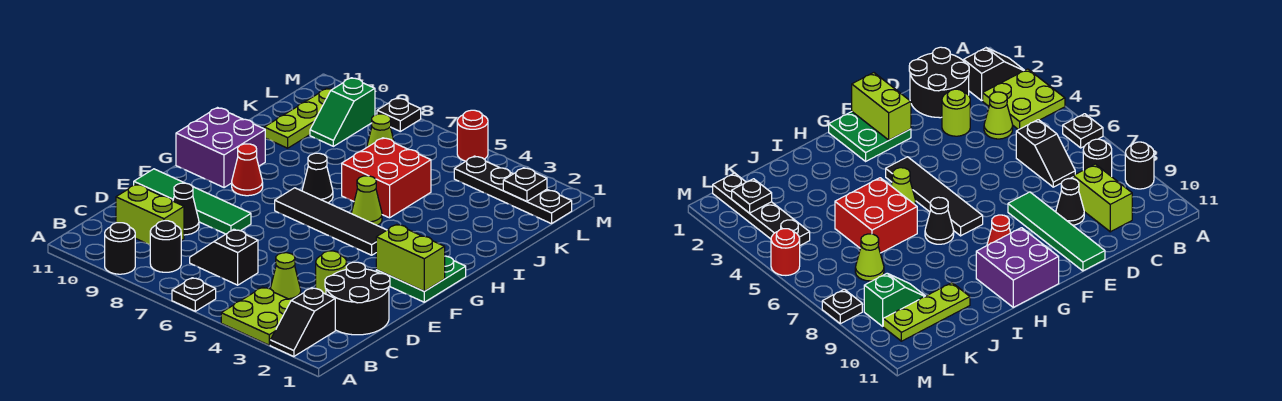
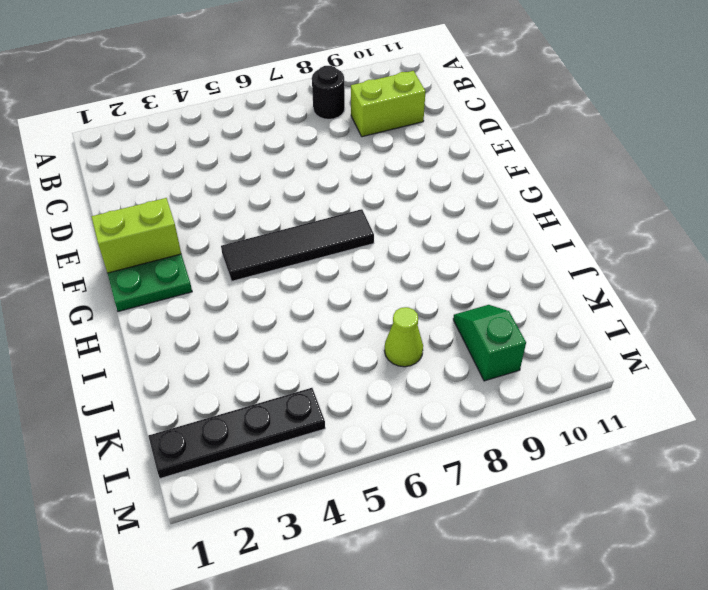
none -> black slope A2:B2 level 1 top B
none -> lime plate A3:B4 level 1
none -> black plate A6 level 1

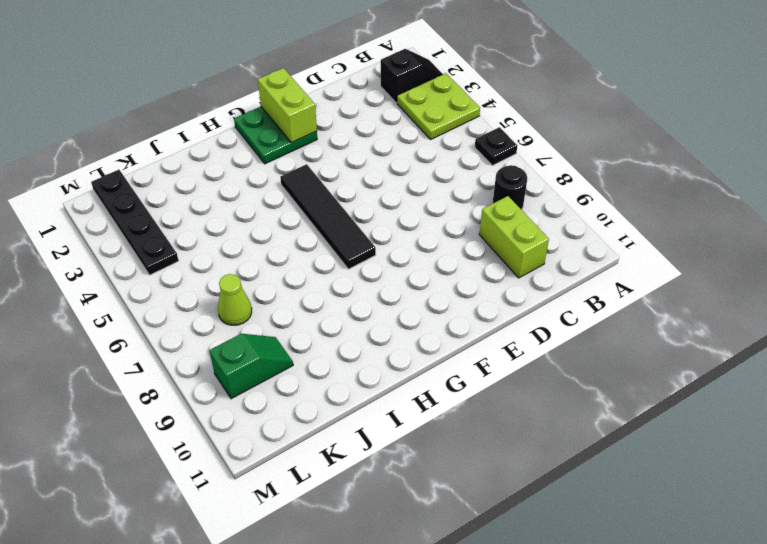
none -> black round brick A9 level 1
none -> black round brick C1:D2 level 1
none -> lime cone C4 level 1

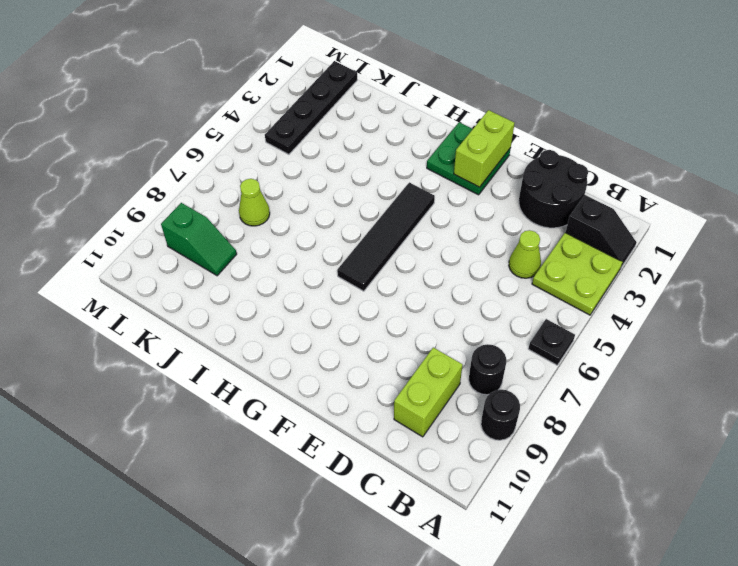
none -> black slope C6:C7 level 1 top 6
none -> lime round brick D3 level 1
none -> black cone D9 level 1

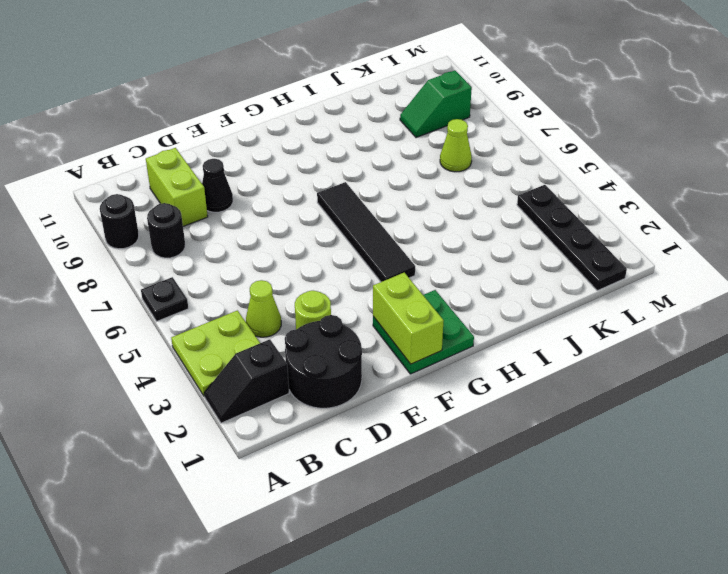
none -> black slope C6:C7 level 1 top 6
none -> green tile E8:E11 level 1
none -> red cone G9 level 1

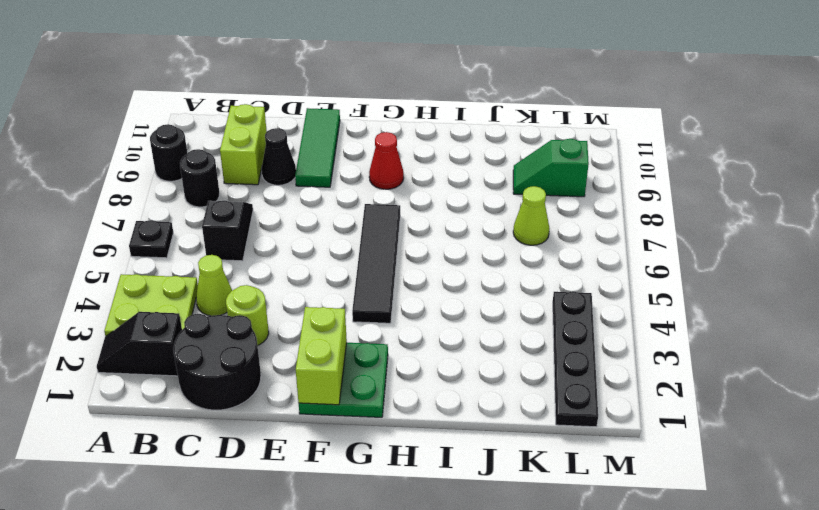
green tile E9:E11 level 1 -> green tile E8:E11 level 1
none -> purple brick G10:H11 level 1
none -> lime cone H5 level 1
none -> black cone H7 level 1

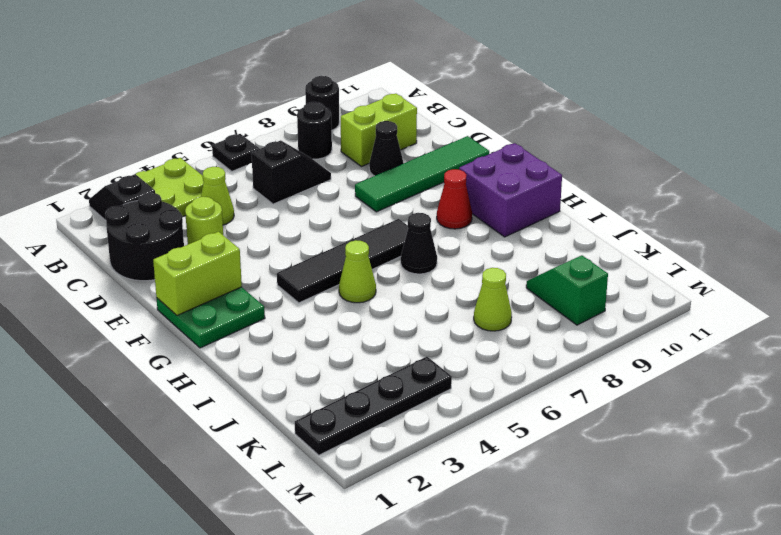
none -> red brick I5:J6 level 1
none -> lime plate J10:L10 level 1
none -> red round brick M5 level 1

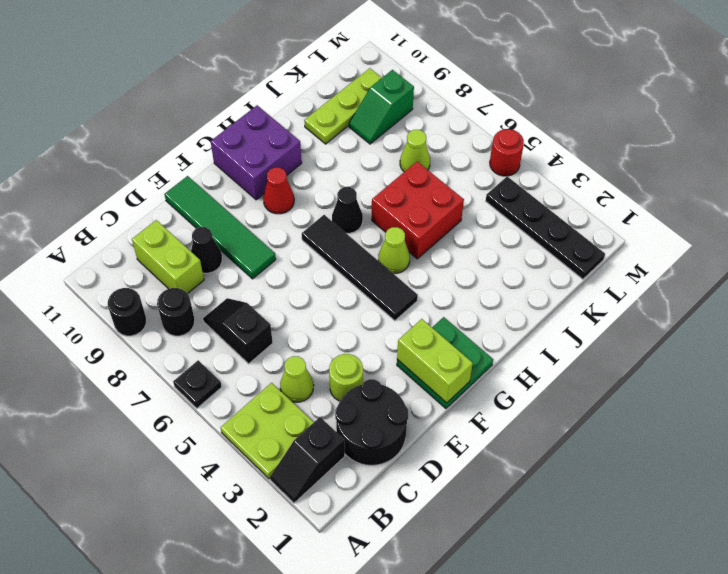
none -> black plate M8 level 1
none -> black plate L2 level 2

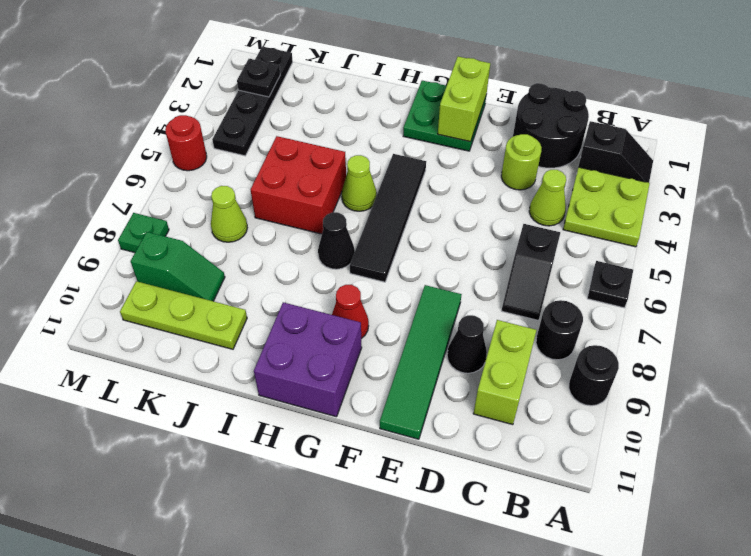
green plate M8 level 1 -> black plate M8 level 1

